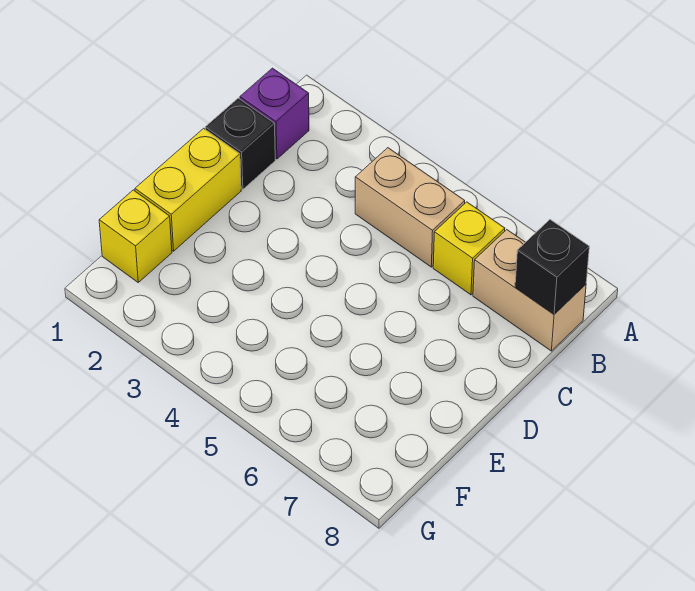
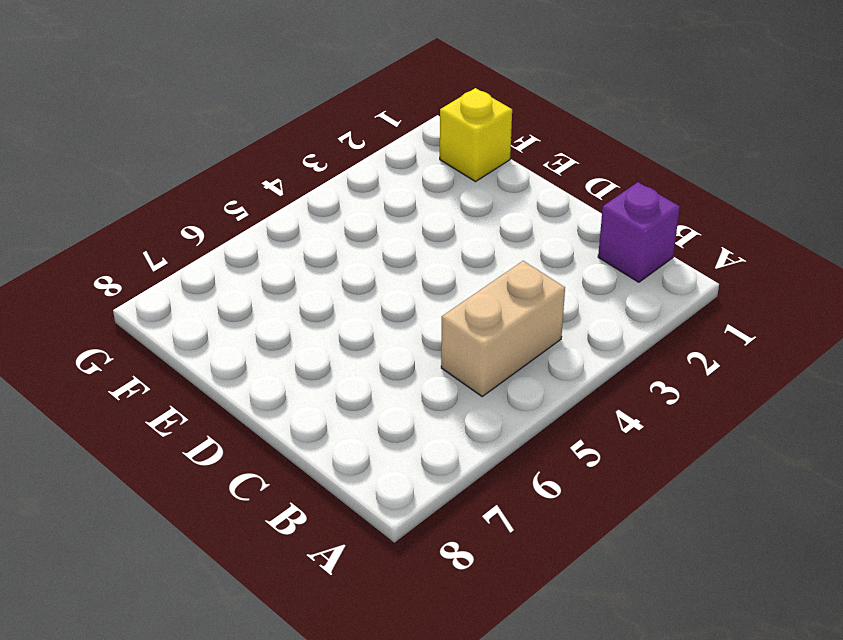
none -> yellow brick B6 level 1
none -> tan brick B7:B8 level 1

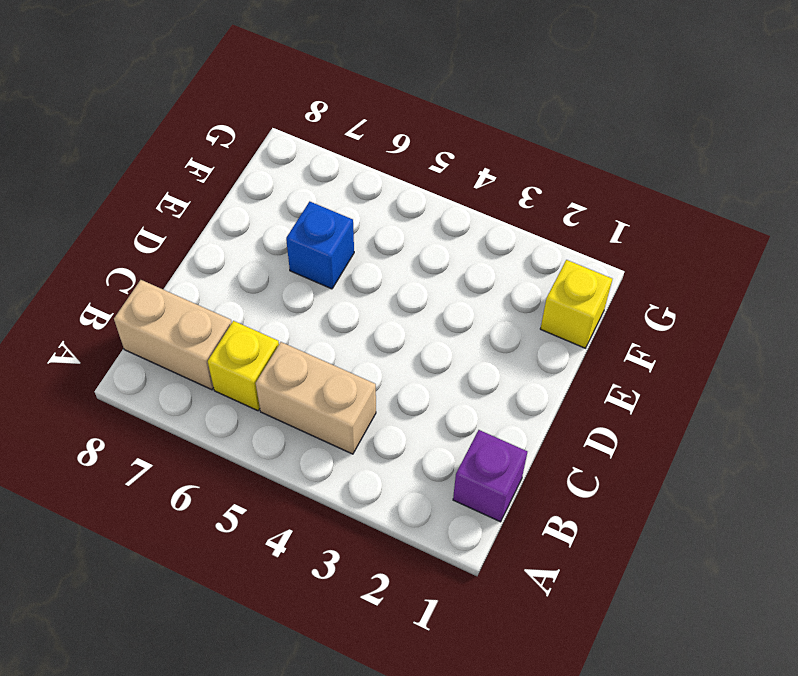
blue brick E6 level 1 -> none
none -> black brick C1 level 1
none -> yellow brick D1:E1 level 1

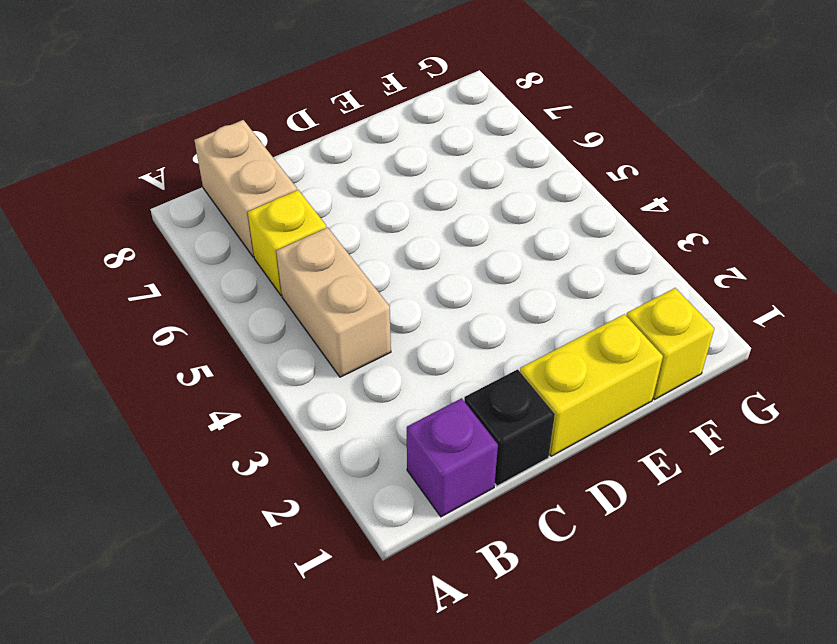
none -> black brick B8 level 2

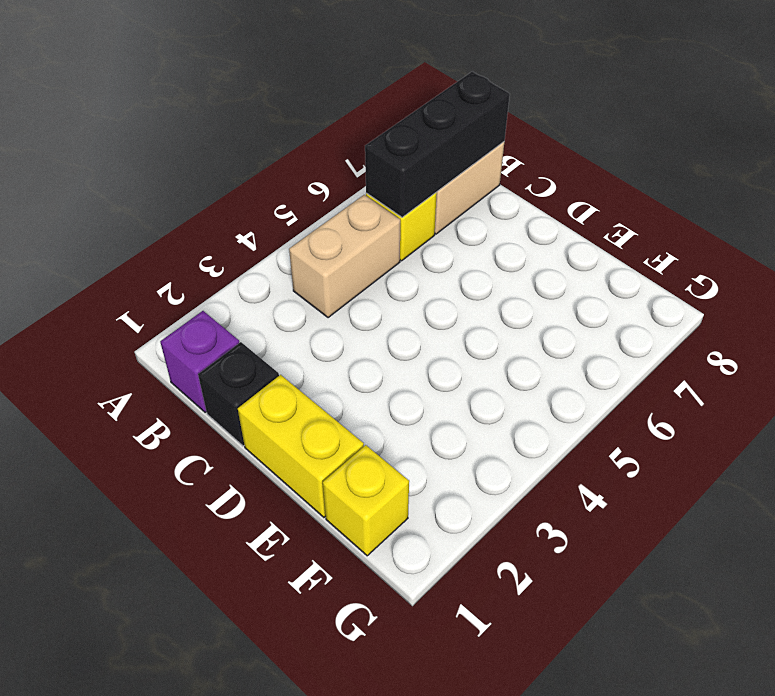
black brick B6:B8 level 2 -> black brick B8 level 2

